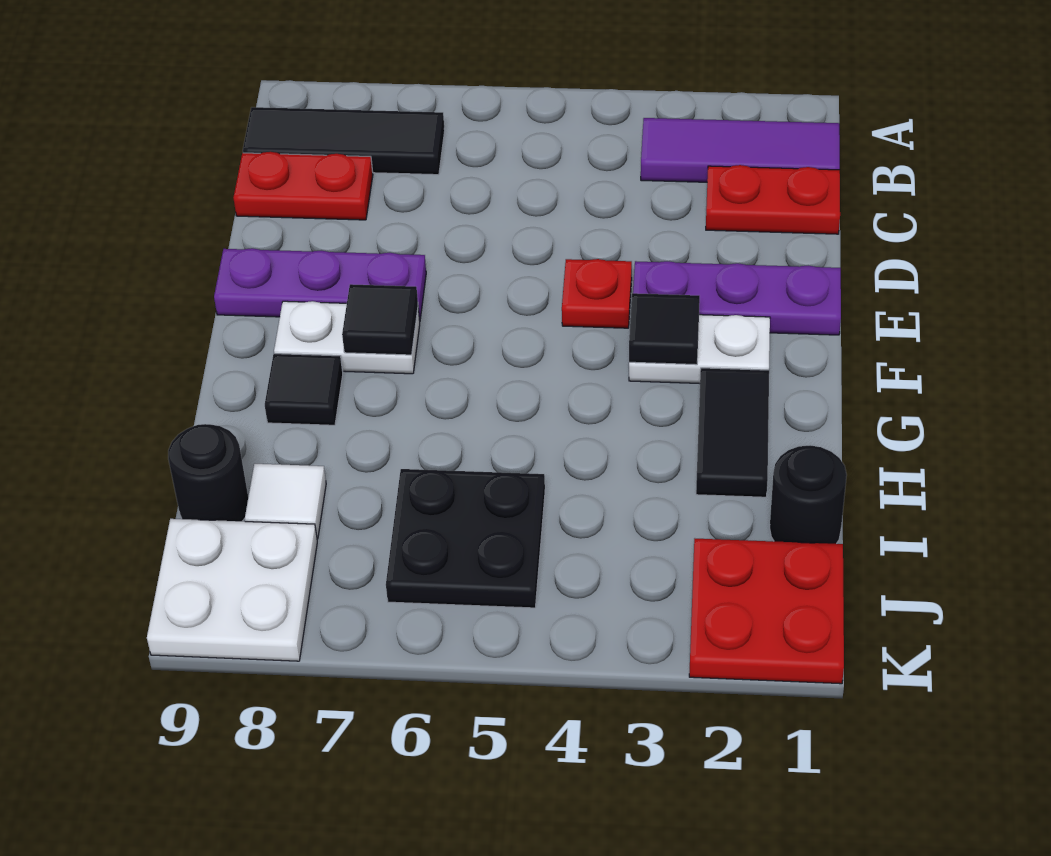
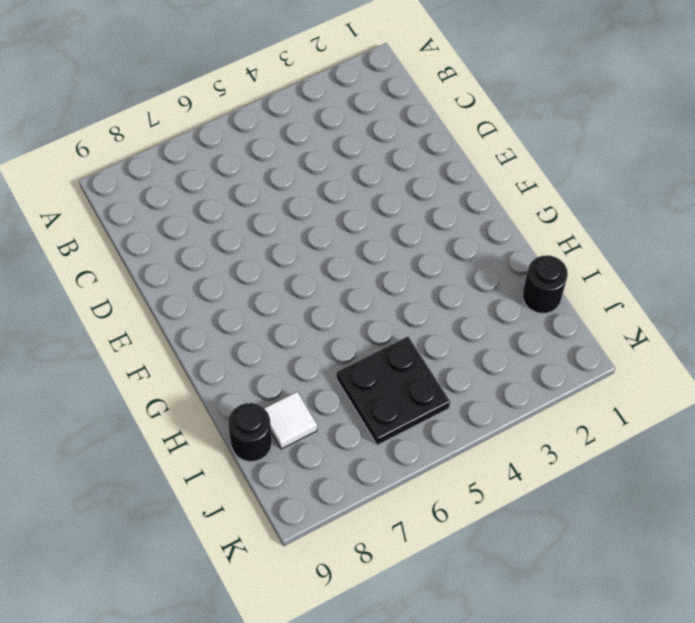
none -> purple tile B1:B3 level 1
none -> black tile B7:B9 level 1
none -> red plate C1:C2 level 1

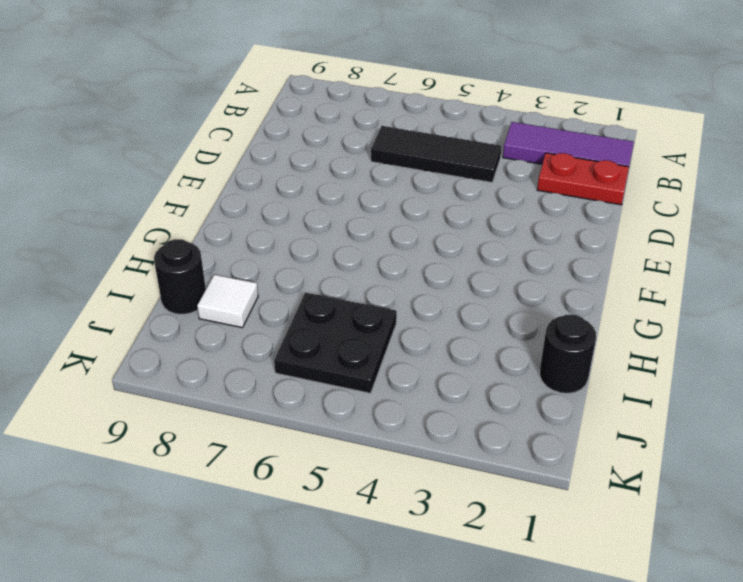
black tile C4:C6 level 1 -> black tile B7:B9 level 1
none -> red plate C8:C9 level 1
none -> purple plate E1:E3 level 1
none -> red plate E4 level 1

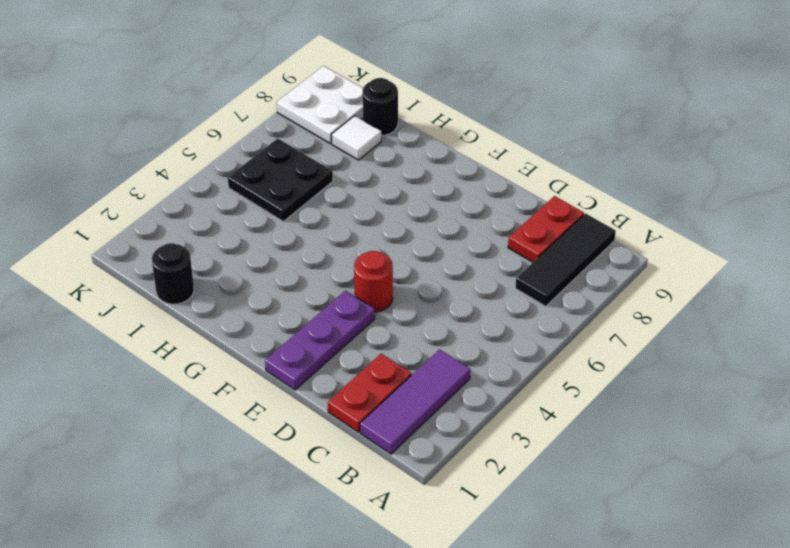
red round brick E4 level 1 -> red plate E4 level 1
none -> purple plate E7:E9 level 1
none -> white plate F2:F3 level 1
none -> white plate F7:F8 level 1

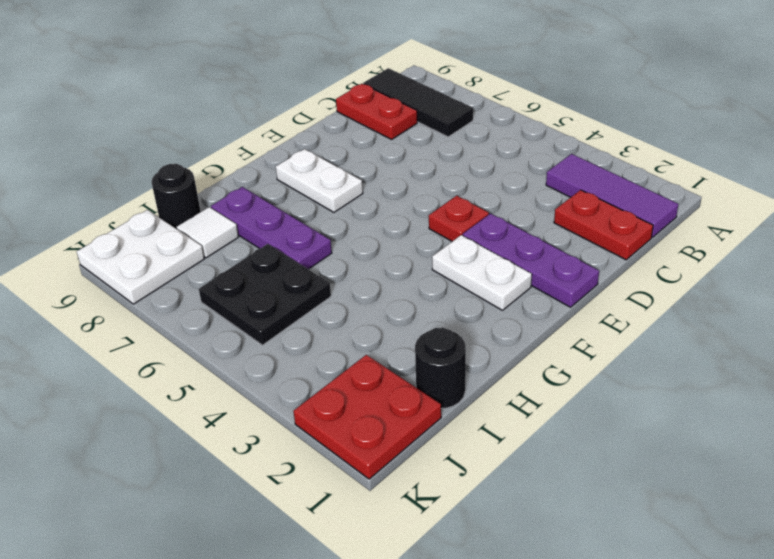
purple plate H6:H8 level 1 -> purple plate E7:E9 level 1
none -> black tile G2:H2 level 1
none -> black tile G8 level 1
none -> black tile F3 level 2

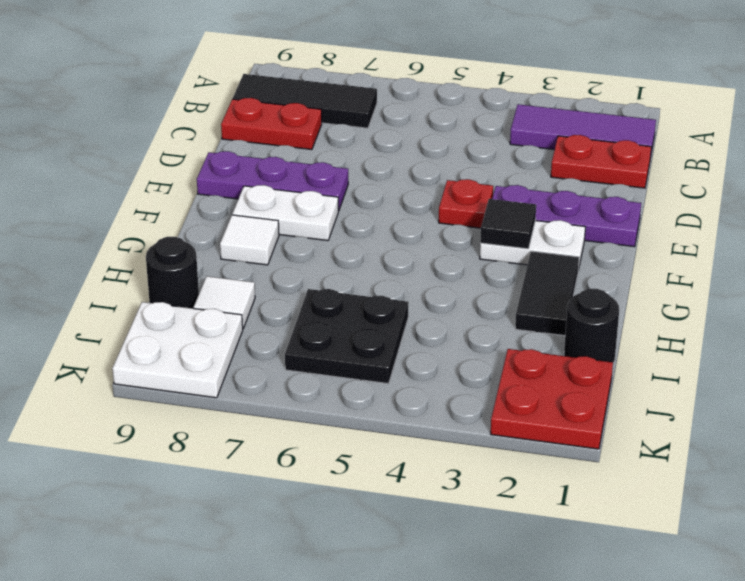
white tile G8 level 1 -> black tile G8 level 1
none -> black tile F7 level 2

